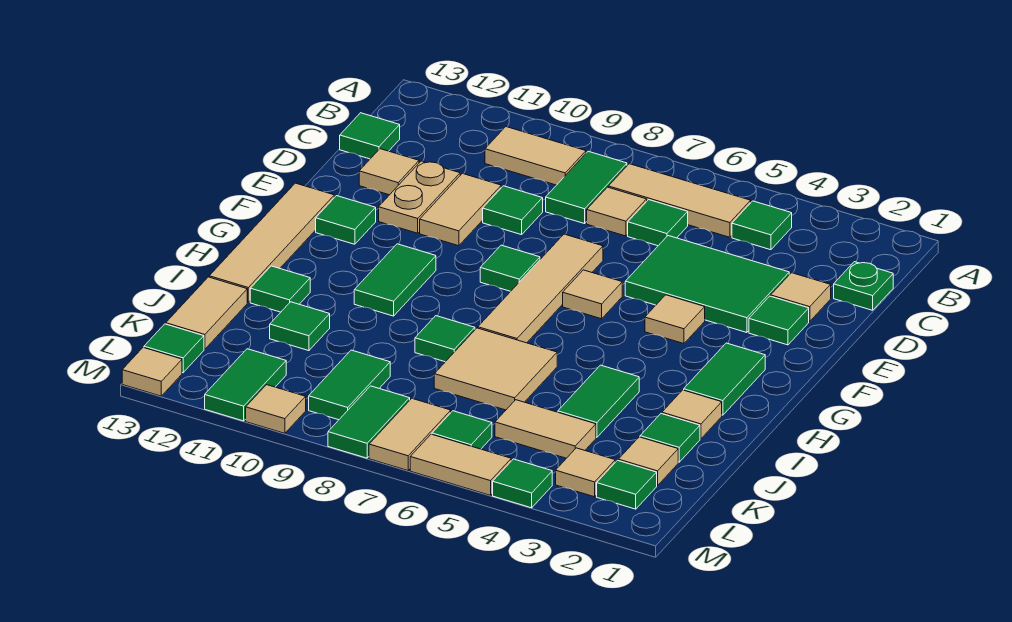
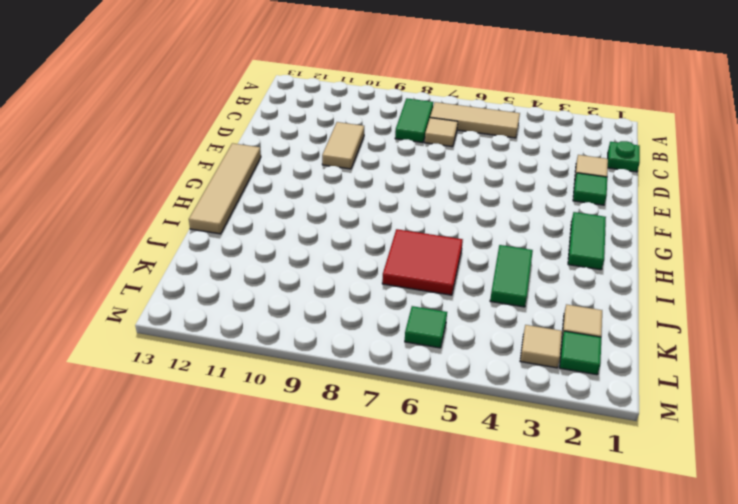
red tile I6:J7 level 1 -> tan tile I6:J7 level 1
none -> green tile B4 level 1
none -> tan tile B9:B10 level 1
none -> green tile C6 level 1
none -> green tile C13 level 1

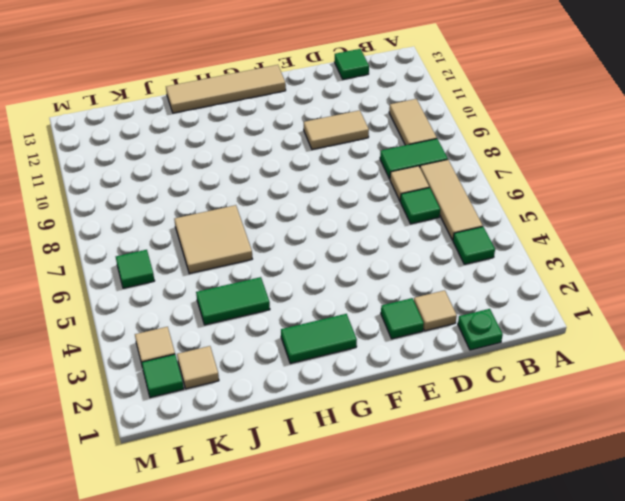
none -> green tile D3:E5 level 1
none -> green tile D9 level 1
none -> tan plate D11:E11 level 1
none -> tan tile D12 level 1

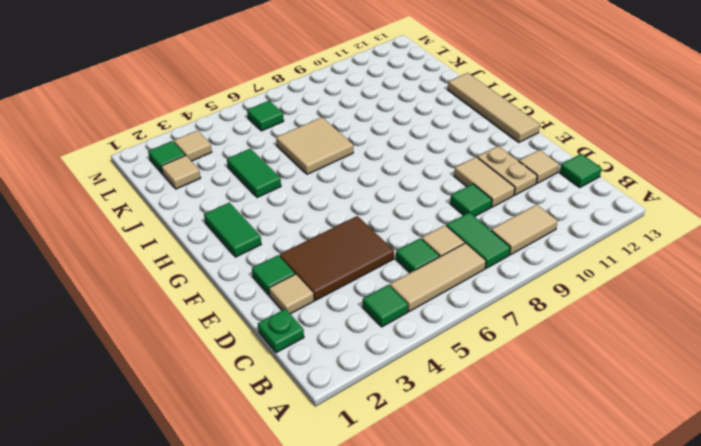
brown tile D3:E5 level 1 -> green tile D3:E5 level 1
none -> tan tile E7:H7 level 1
none -> tan tile F4 level 1
none -> tan tile F6 level 1
none -> green tile F8 level 1

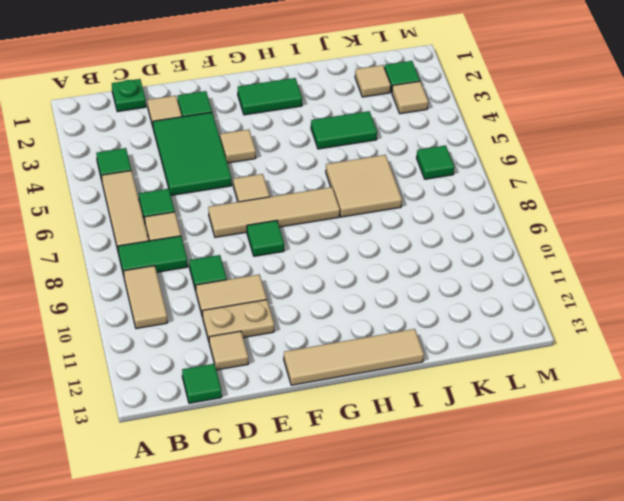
none -> green tile F12 level 1
none -> green tile G10:H10 level 1
none -> tan tile I2 level 1
none -> green tile I8 level 1

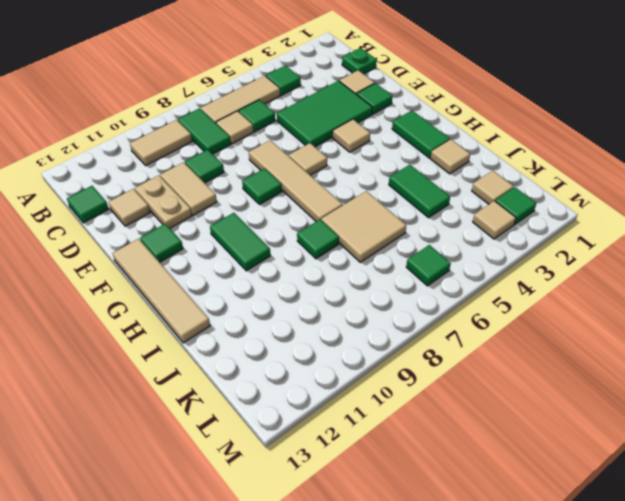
none -> green tile I12 level 1
none -> green tile J2 level 1
none -> green tile J11 level 1
none -> tan tile J13:K13 level 1

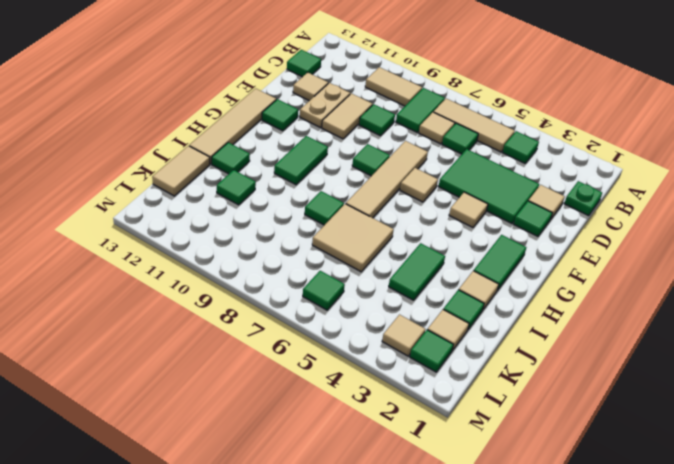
none -> tan tile K4:K5 level 1
none -> green tile K9:L9 level 1
none -> tan tile L7:M7 level 1
none -> green tile L8:M8 level 1

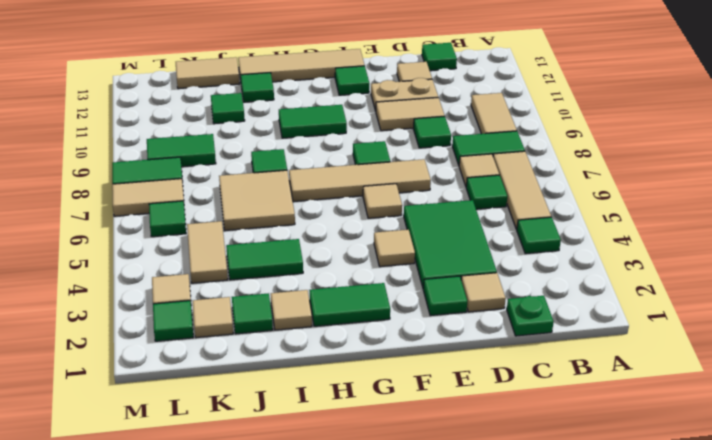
none -> green tile L11:M11 level 1
none -> green tile L13 level 1
none -> green tile M4 level 1
none -> tan tile M5:M6 level 1

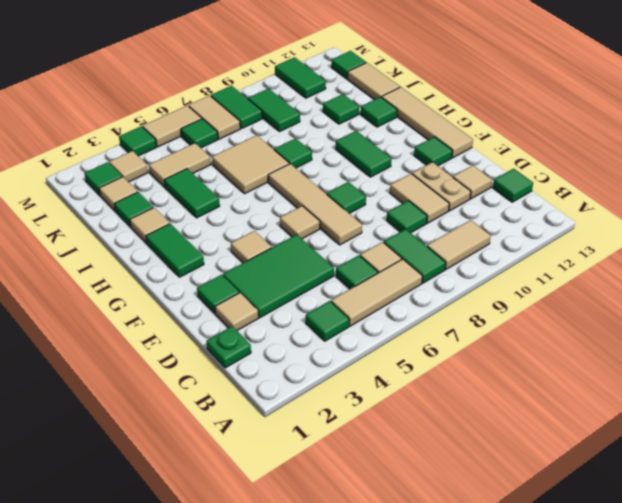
none -> tan tile M10 level 1
none -> tan tile M13 level 1

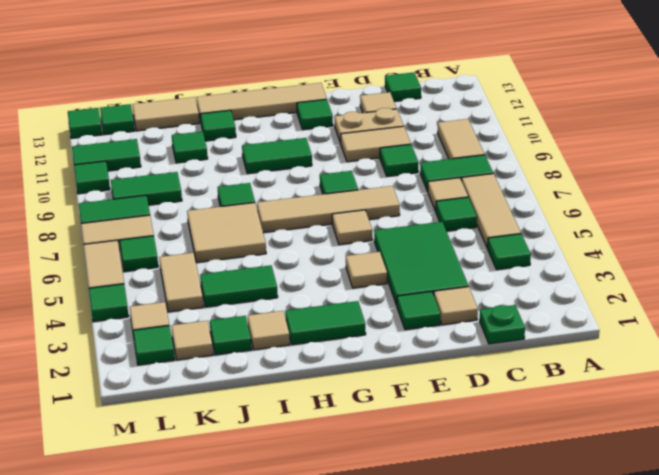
green tile M10 level 1 -> tan tile M10 level 1
green tile M13 level 1 -> tan tile M13 level 1

